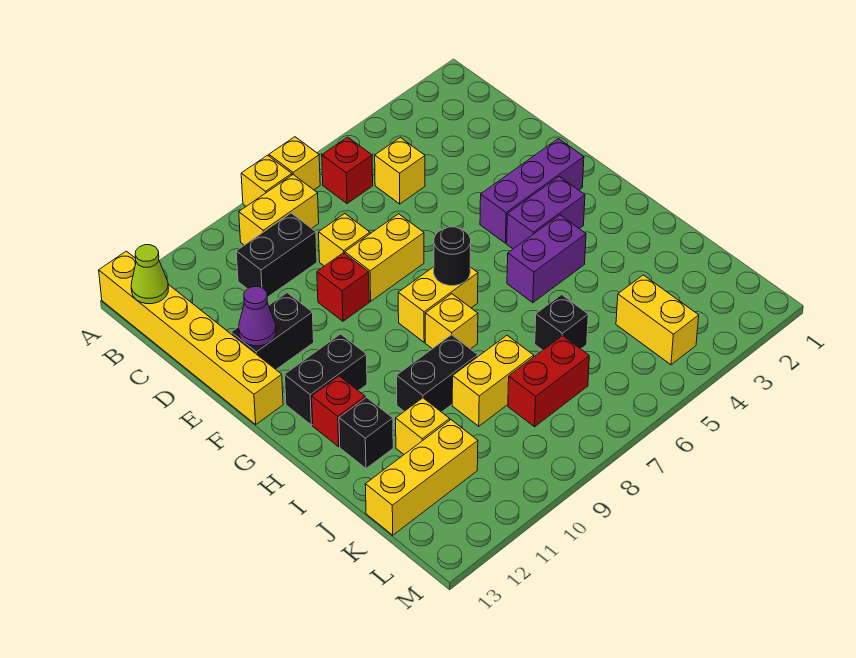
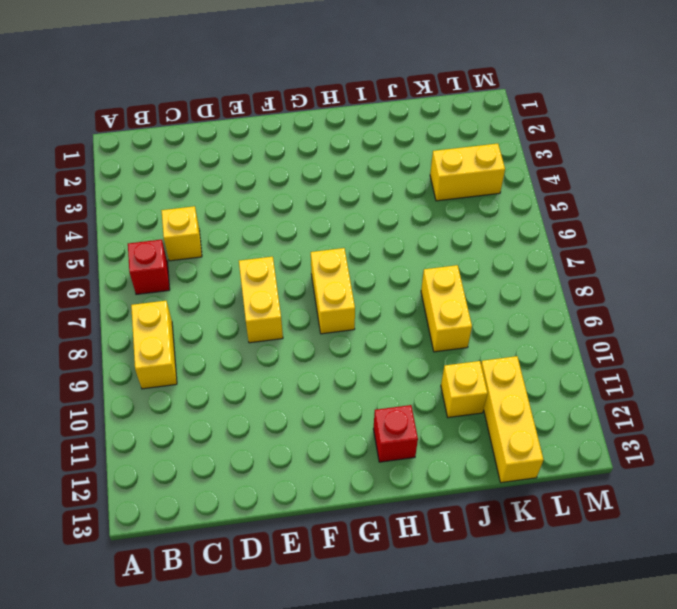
none -> yellow brick A7 level 1
none -> yellow brick A8 level 1
none -> yellow brick A13:F13 level 1

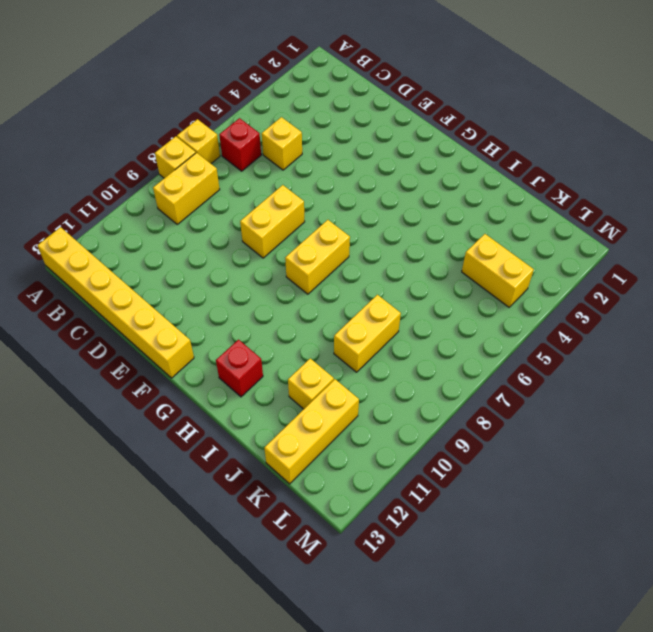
none -> black brick C9:C10 level 1
none -> yellow brick D8 level 1
none -> red brick E9 level 1

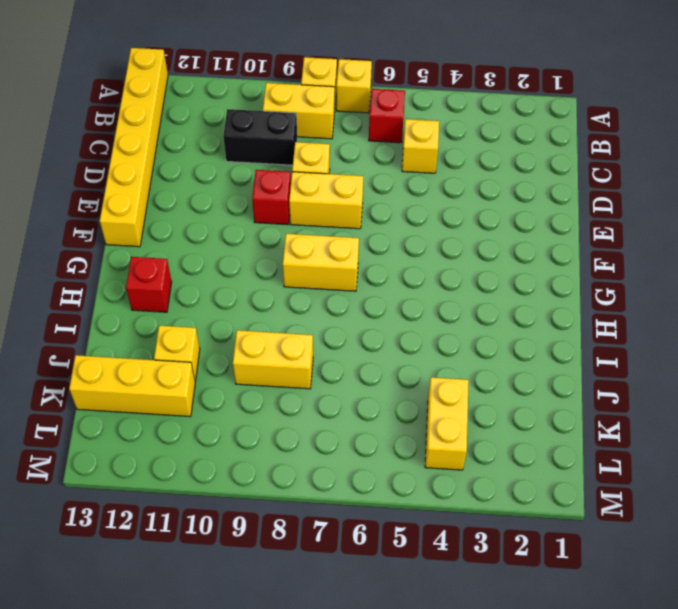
none -> black brick E11:E12 level 1
none -> purple brick F2:F4 level 1
none -> purple brick G3:G4 level 1

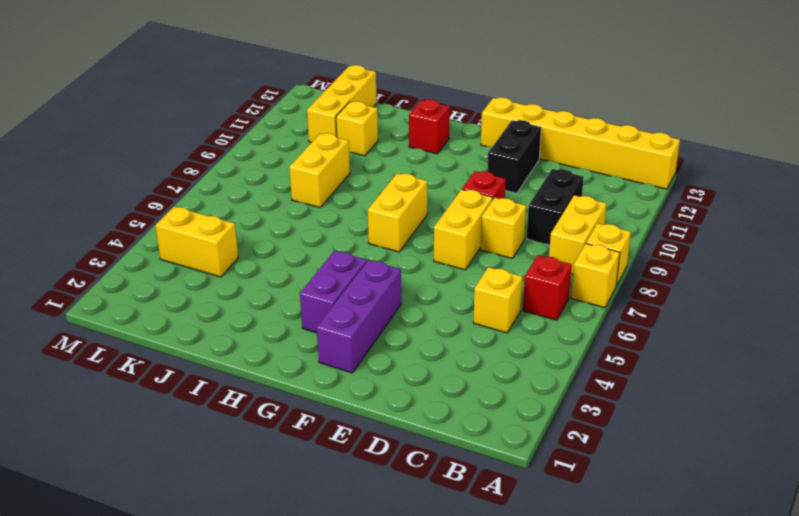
none -> black brick G11:G12 level 1
none -> purple brick H4:H5 level 1
none -> yellow brick H8 level 1

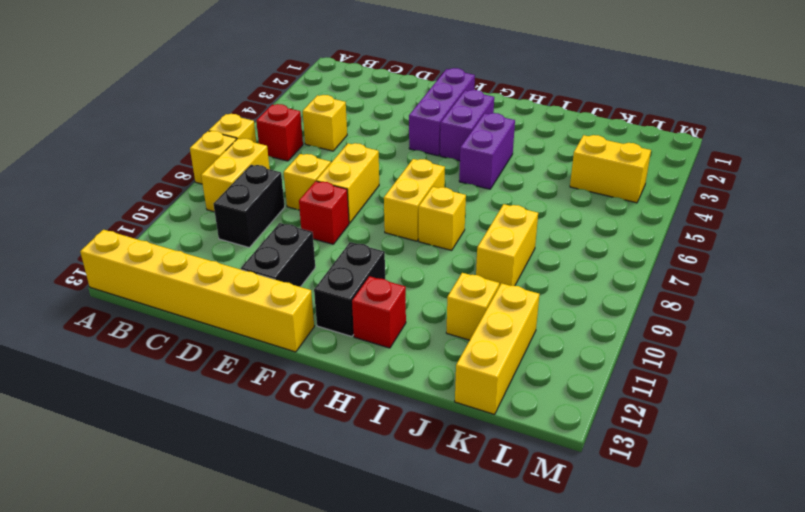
none -> black brick I9:I10 level 1
none -> black brick I12 level 1
none -> black brick J6 level 1

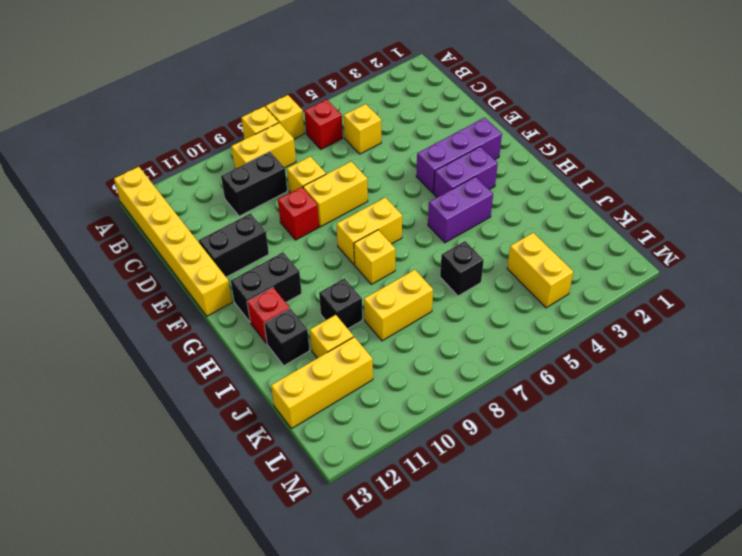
black brick I10 level 1 -> black brick I9:I10 level 1
none -> red brick K7:K8 level 1
none -> lime cone B13 level 2
none -> purple cone E12 level 2

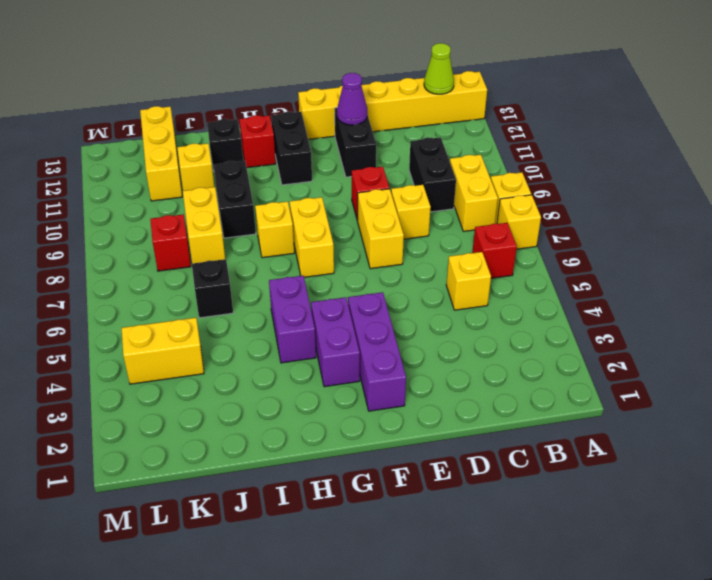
red brick K8 level 1 -> red brick K7:K8 level 1
none -> black round brick G7 level 2

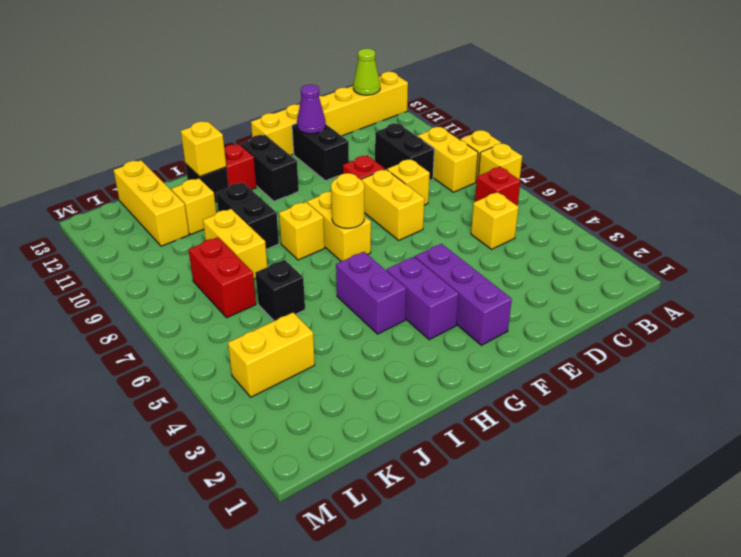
yellow round brick G7 level 2 -> black round brick G7 level 2
yellow brick I12 level 2 -> none

